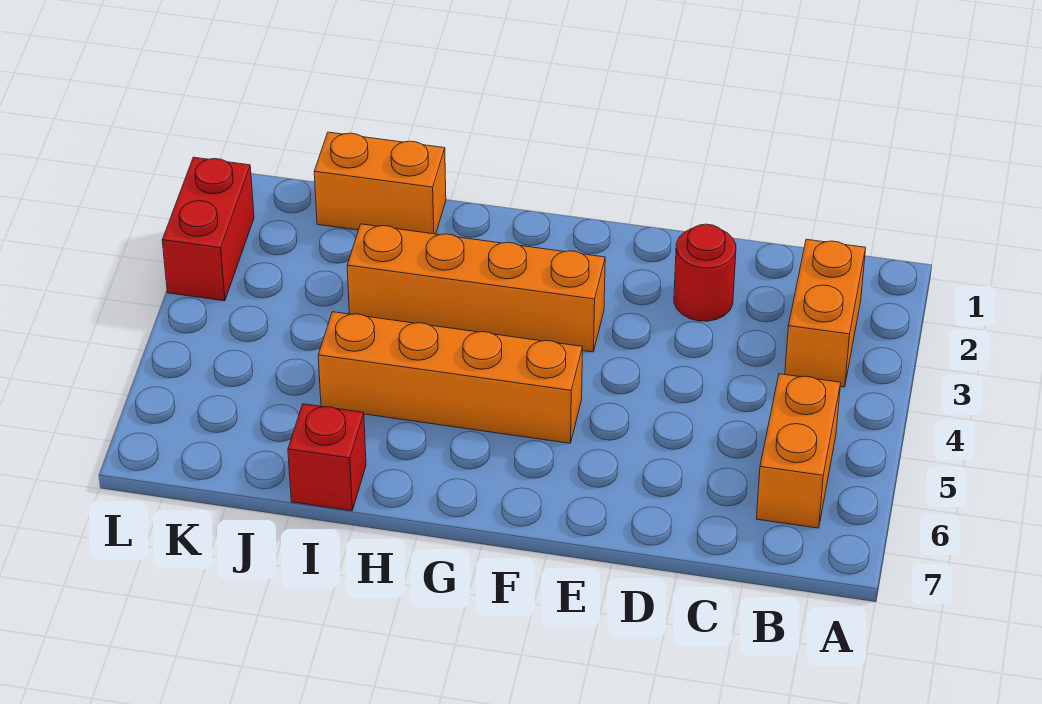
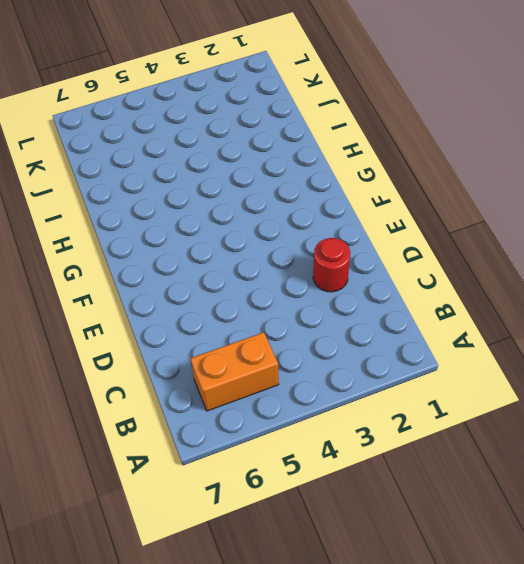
none -> orange brick B2:B3 level 1
none -> orange brick F3:I3 level 1

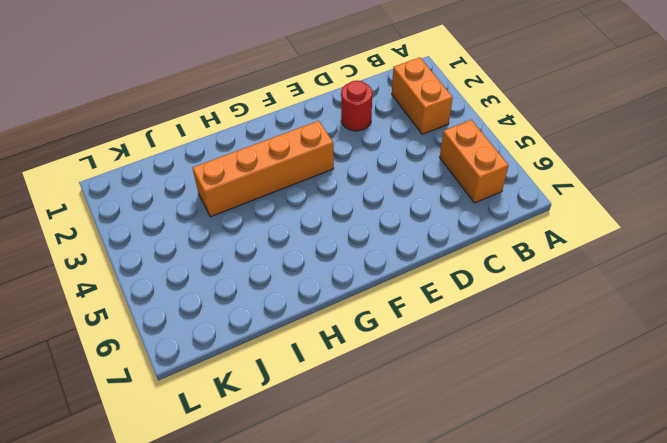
none -> orange brick F5:I5 level 1
none -> orange brick I1:J1 level 1

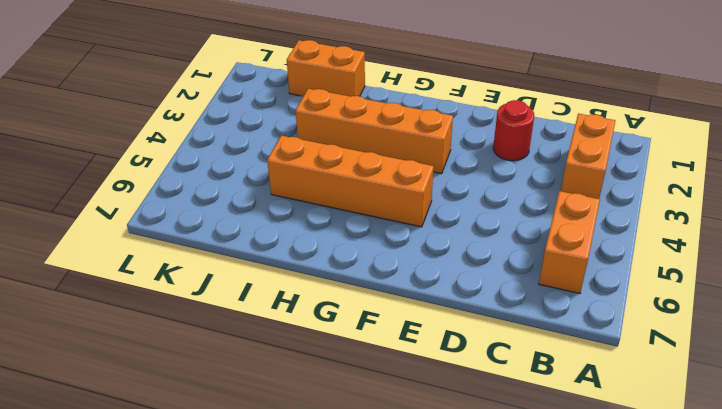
none -> red brick I7 level 1
none -> red brick L2:L3 level 1

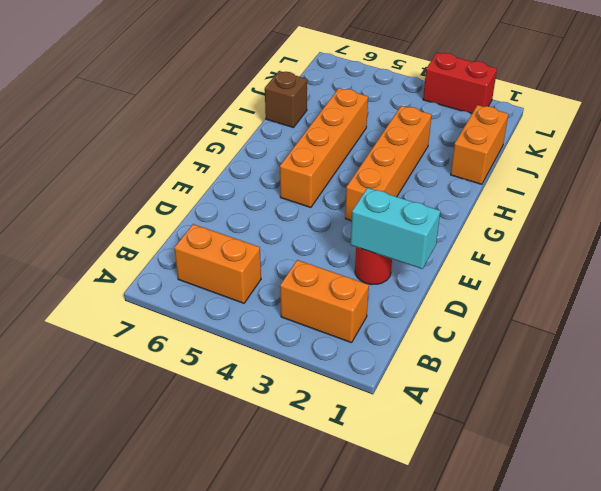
cyan brick D1:D2 level 2 -> none
brown brick I7 level 1 -> red brick I7 level 1

